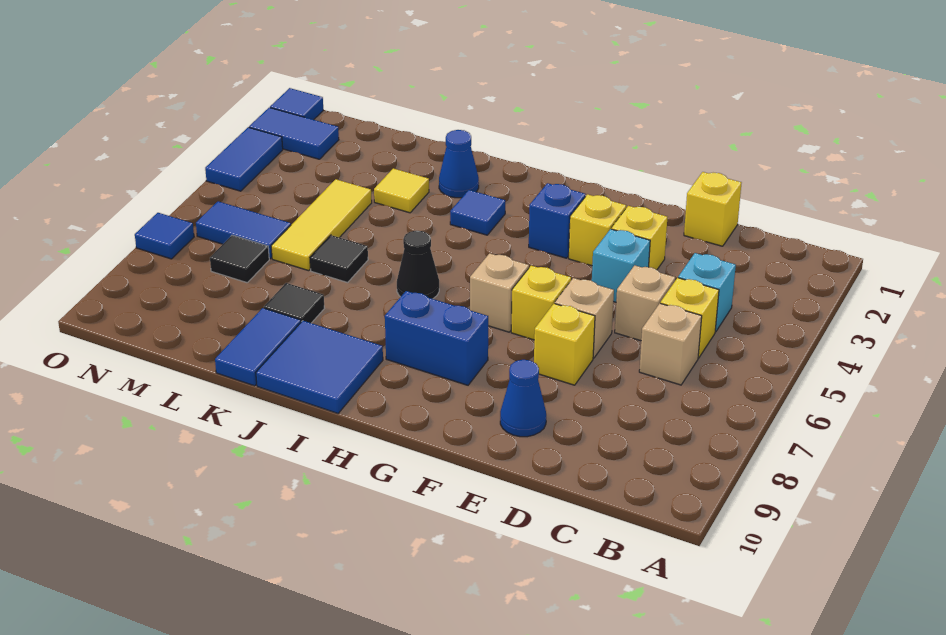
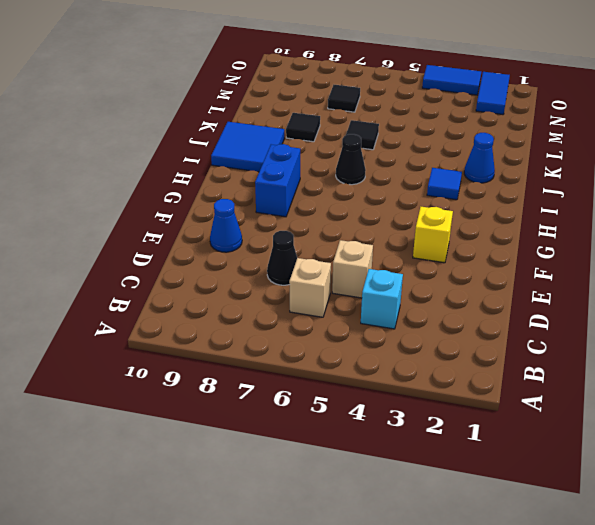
black cone D7 level 1 -> none
none -> yellow brick C5 level 1
none -> yellow brick D1 level 1
none -> yellow brick E3 level 1
none -> cyan brick E4 level 1

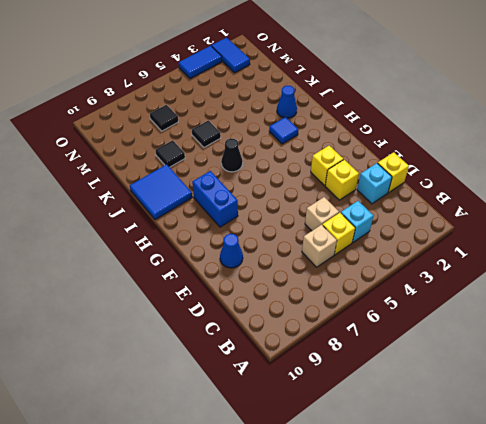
cyan brick D2 level 1 -> cyan brick E4 level 1
none -> tan brick E6 level 1
none -> yellow brick E7 level 1
none -> yellow brick F6 level 1
none -> blue brick G3 level 1

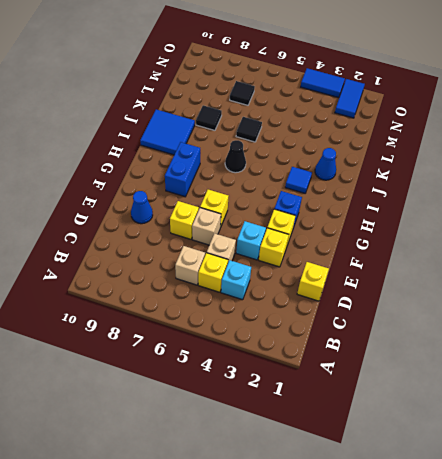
none -> tan brick G6 level 1
none -> yellow tile K3 level 1
none -> blue tile K9:K10 level 1
none -> yellow tile L4:L6 level 1

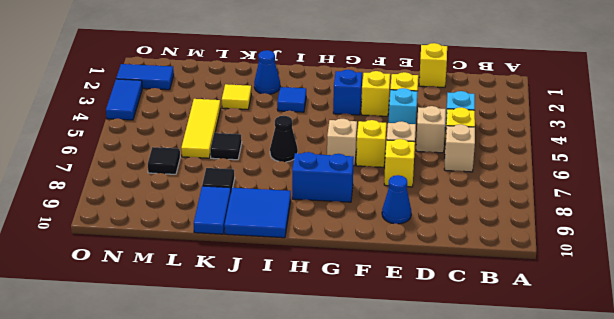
none -> blue tile M6:N6 level 1
none -> blue tile O1 level 1
none -> blue tile O7 level 1

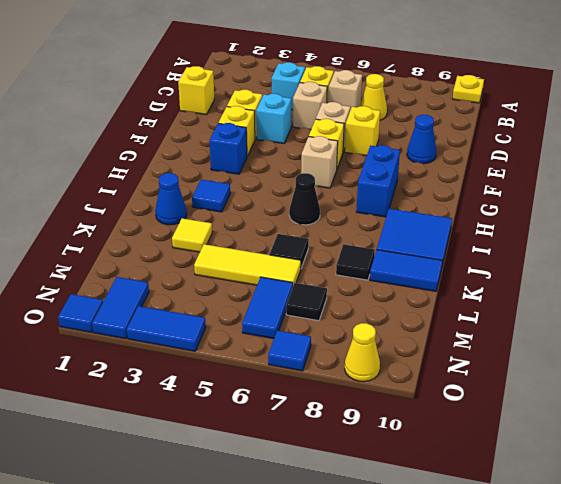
yellow plate A10 level 1 -> none
yellow cone C7 level 1 -> none
yellow cone O9 level 1 -> none

